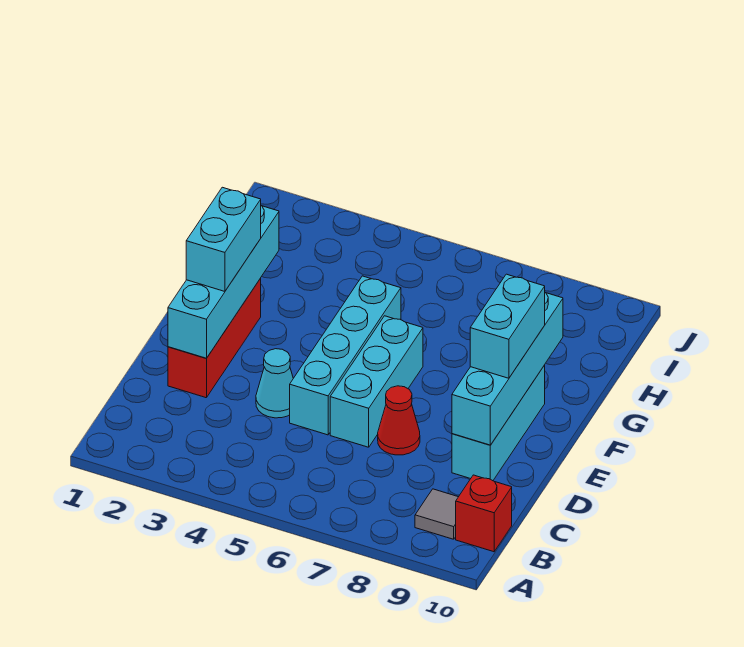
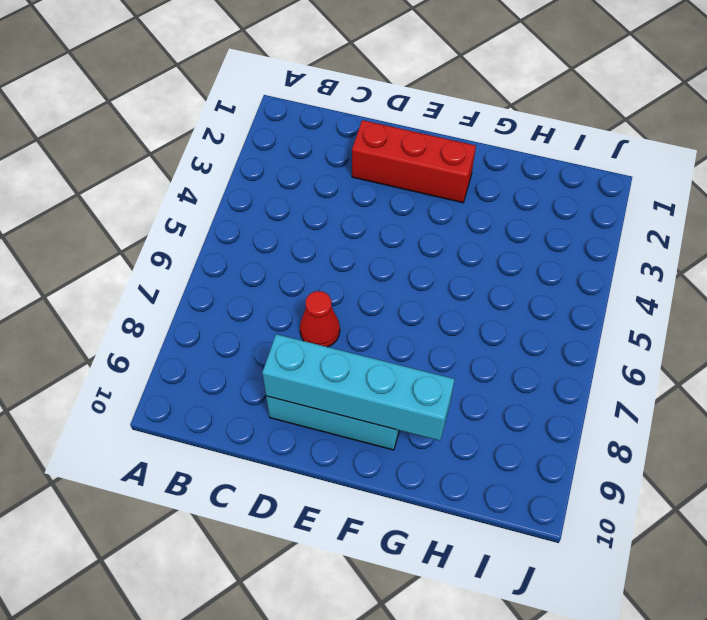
none -> grey tile B9 level 1
none -> red brick B10 level 1
none -> cyan cone D4 level 1

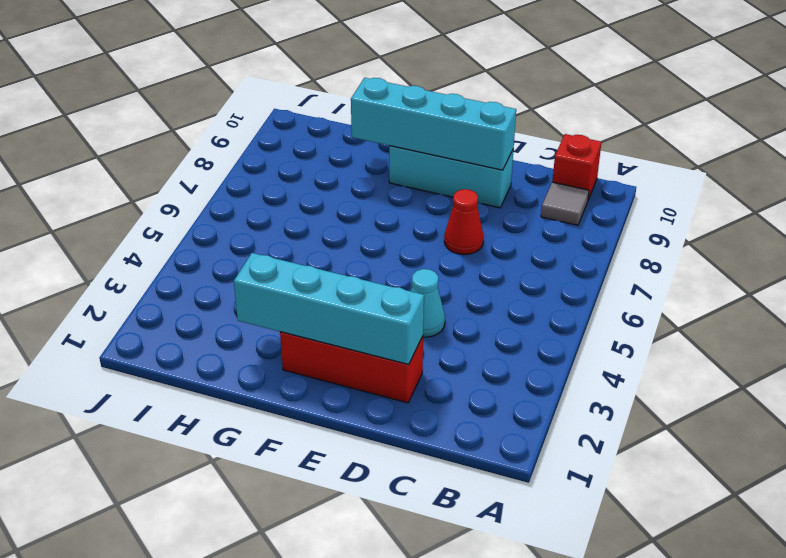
none -> cyan brick D5:G5 level 1
none -> cyan brick D6:F6 level 1
none -> cyan brick E2:F2 level 3

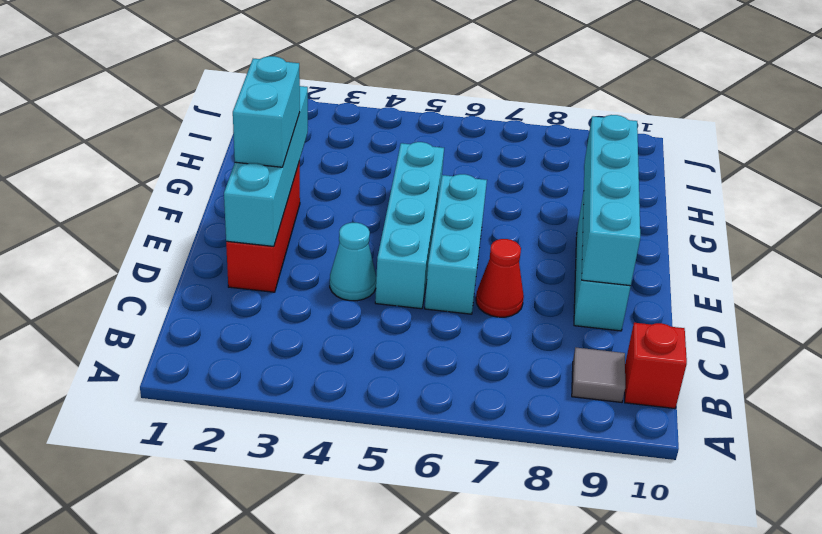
none -> cyan brick E9:F9 level 3

